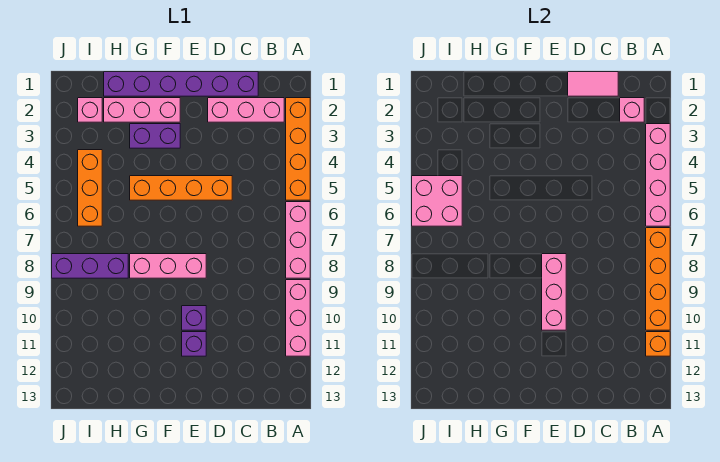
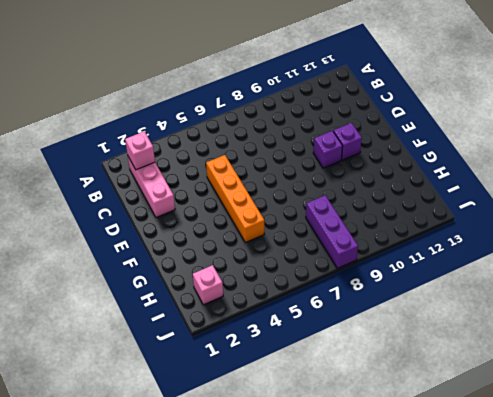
none -> orange brick A2:A5 level 1
none -> pink brick A6:A8 level 1
none -> pink brick A9:A11 level 1

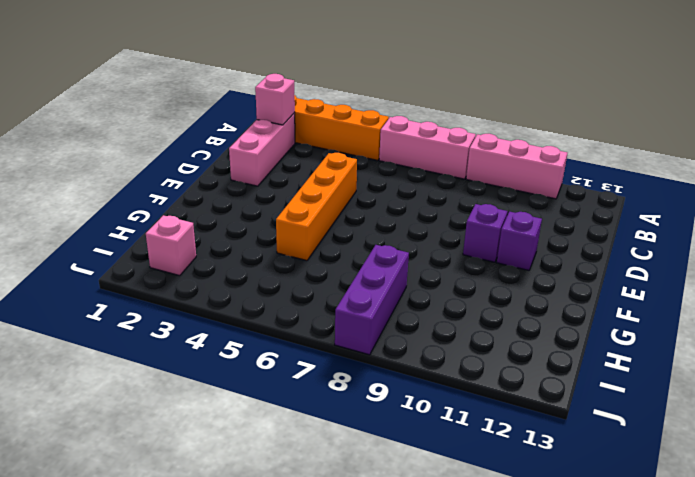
none -> purple brick C1:H1 level 1
none -> pink brick E8:G8 level 1
none -> pink brick F2:H2 level 1

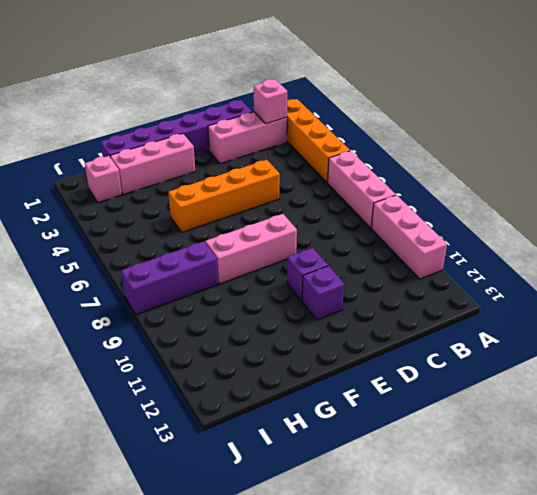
none -> purple brick F3:G3 level 1
none -> orange brick I4:I6 level 1
none -> pink brick A3:A6 level 2

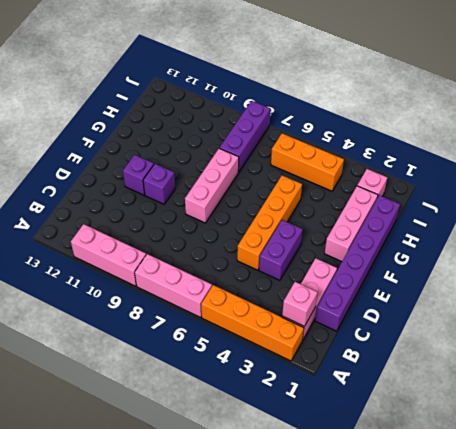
purple brick D4:E4 level 1 -> purple brick F3:G3 level 1
none -> pink brick A3:A6 level 2
none -> orange brick A7:A10 level 2
none -> orange brick A11 level 2

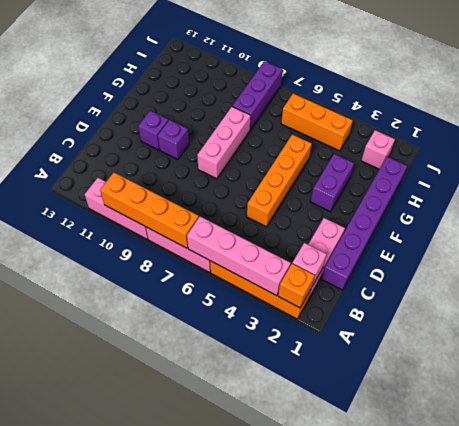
orange brick A2 level 2 -> orange brick A11 level 2
none -> pink brick F2:H2 level 1
none -> pink tile C1:D1 level 2
none -> pink brick E8:E10 level 2

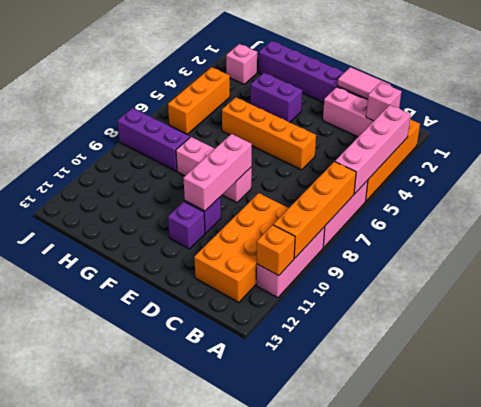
orange brick B9:C12 level 1 -> none
none -> pink brick F2:H2 level 1
none -> pink brick I5:J6 level 2

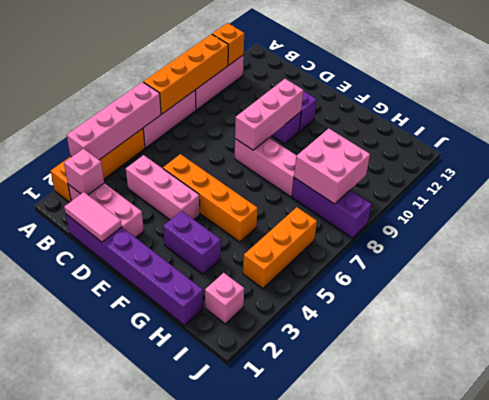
pink brick C4:E4 level 1 -> pink brick F2:H2 level 1
pink brick H8:I9 level 2 -> pink brick I5:J6 level 2

